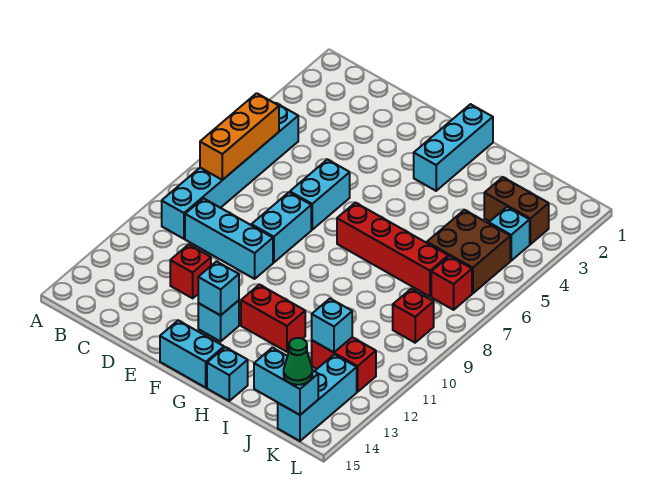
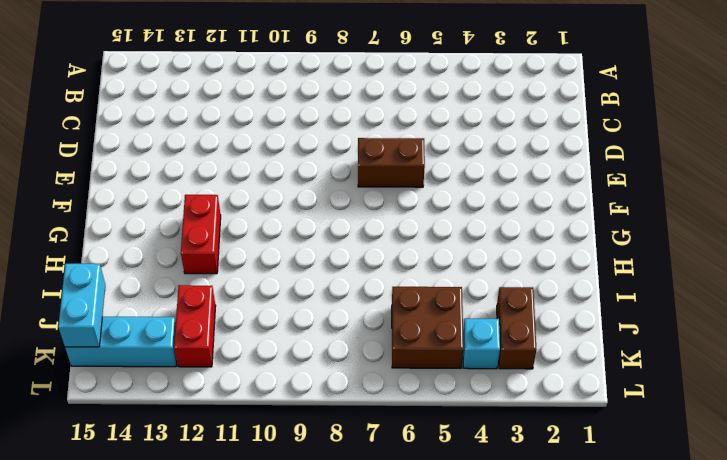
brown brick E6:E7 level 1 -> cyan brick E6:E7 level 1
none -> cyan brick B5:B10 level 1
none -> cyan brick C10:E10 level 1
none -> red brick D12 level 1

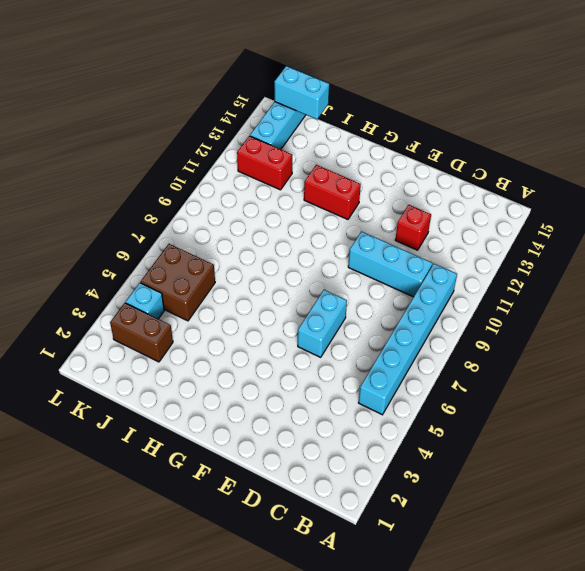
none -> cyan brick E8:E9 level 1
none -> cyan brick F13 level 1
none -> cyan brick F15:G15 level 1

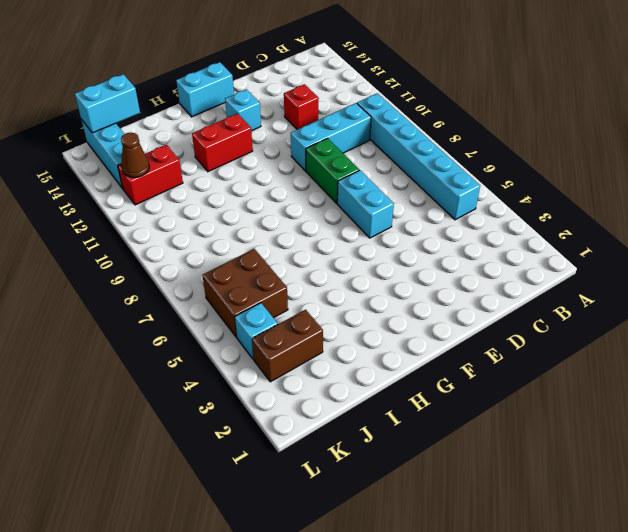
green brick E8:E9 level 1 -> cyan brick E8:E9 level 1
brown cone K12 level 2 -> none
none -> cyan brick G1:G3 level 1
none -> red brick G7:J7 level 1
none -> cyan brick H15 level 1

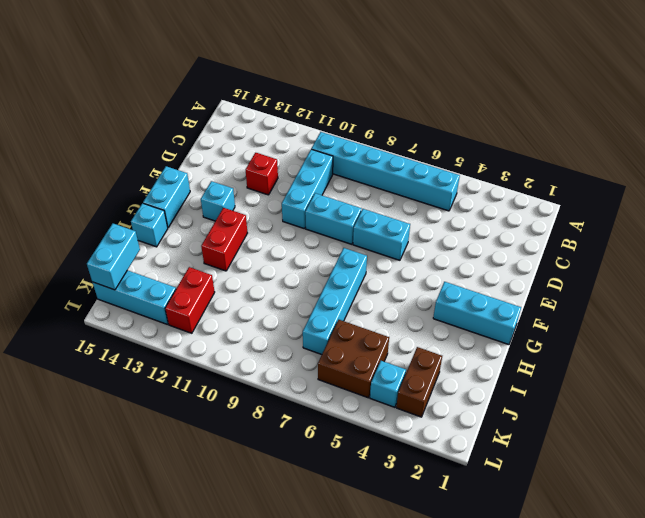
cyan brick G7:J7 level 1 -> red brick G7:J7 level 1
none -> red brick K7 level 1
none -> red brick K9 level 1
none -> orange brick B6:B8 level 2

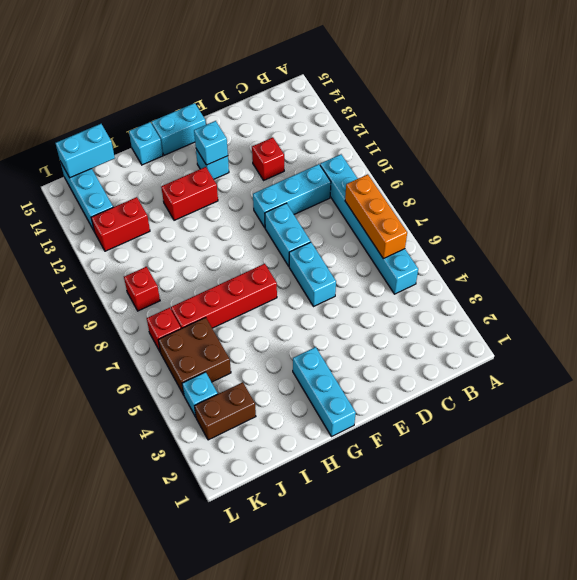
none -> cyan brick J12 level 2
none -> green cone K15 level 3

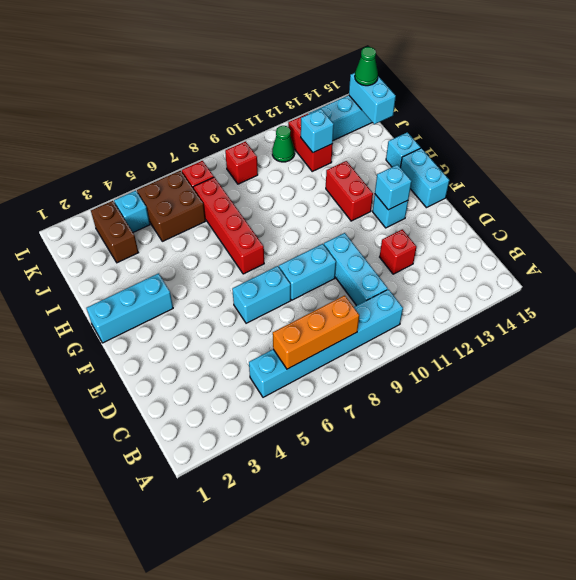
green cone K11 level 1 -> none

